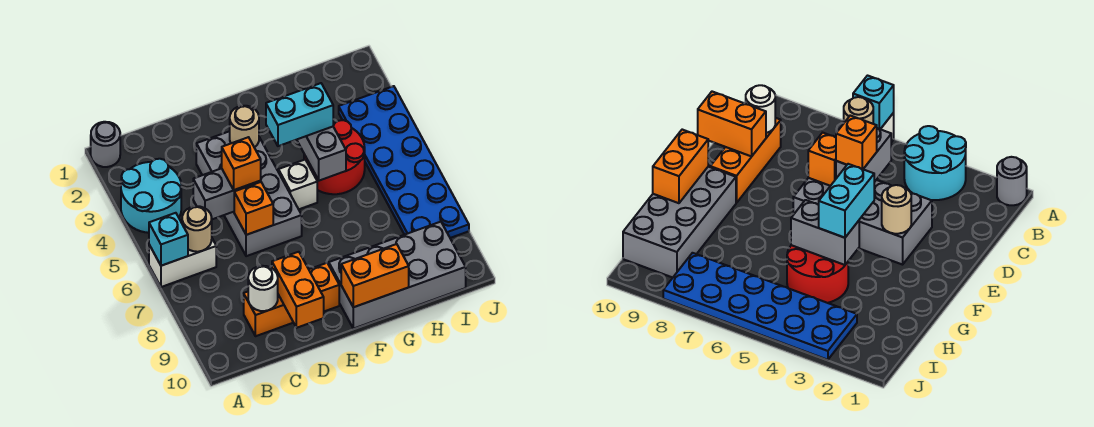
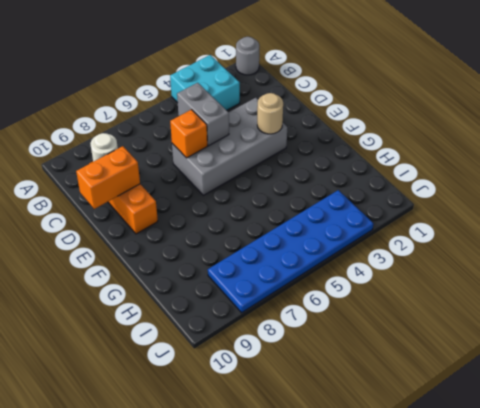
cyan brick A3:B4 level 1 -> cyan round brick A3:B4 level 1
none -> white brick A6:B6 level 1
none -> white brick F5 level 1
none -> grey brick F9:I10 level 1

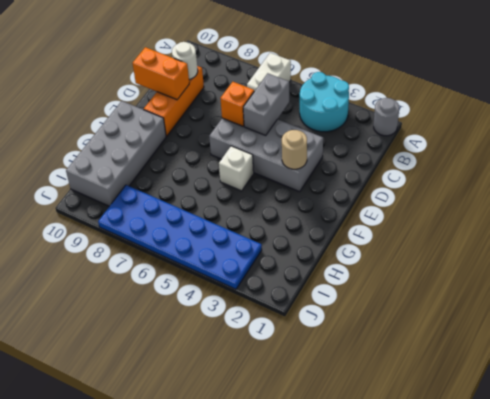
none -> red round brick G4:H5 level 1
none -> cyan brick A6 level 2
none -> tan round brick B6 level 2

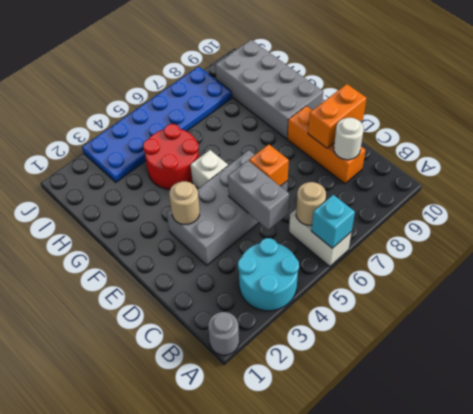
none -> orange brick F10:G10 level 2
none -> grey brick G4:G5 level 2
none -> orange brick D5 level 3

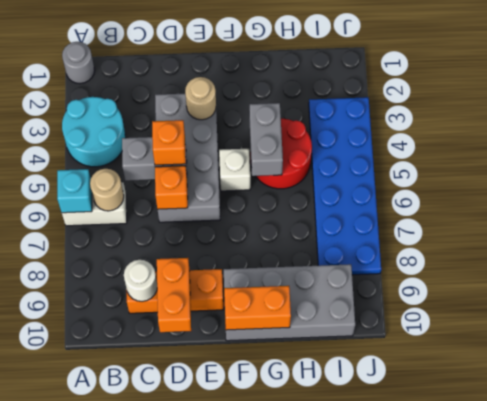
none -> cyan brick F4:G4 level 3

